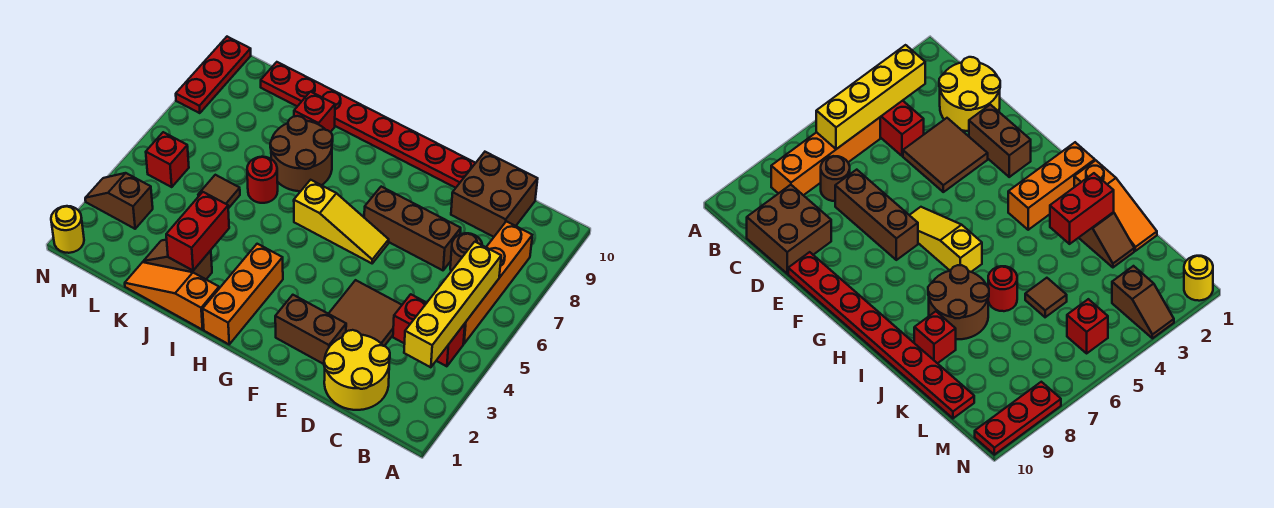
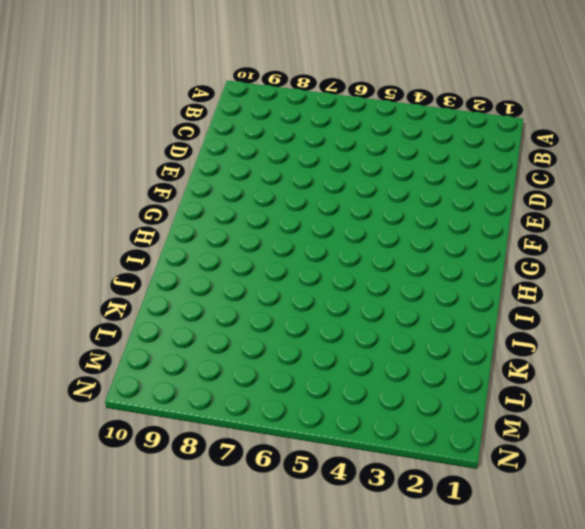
none -> red brick B4:C4 level 1
none -> orange brick B5:B8 level 1
none -> yellow round brick C1:D2 level 1

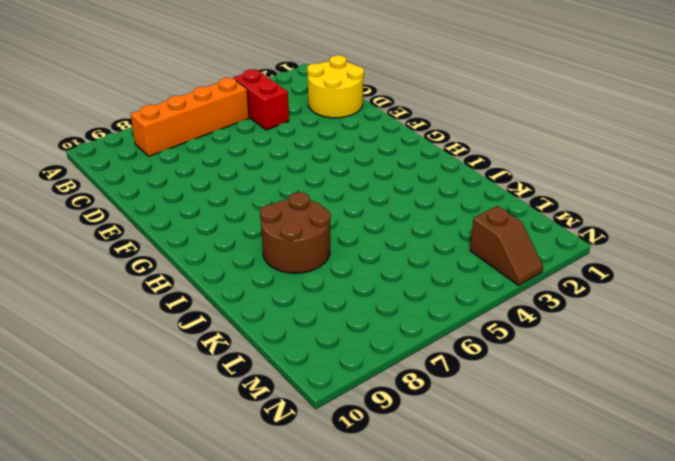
none -> brown round brick C7 level 1
none -> brown brick C9:D10 level 1
none -> brown tile D3:E4 level 1

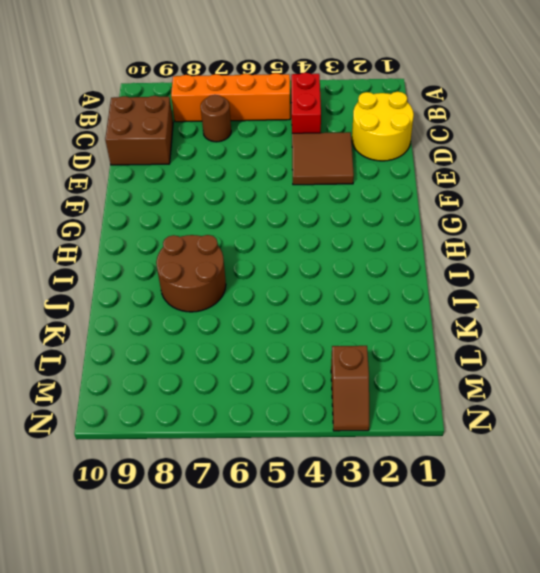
none -> brown brick D7:F7 level 1
none -> brown brick E2:F2 level 1
none -> red plate E10:L10 level 1

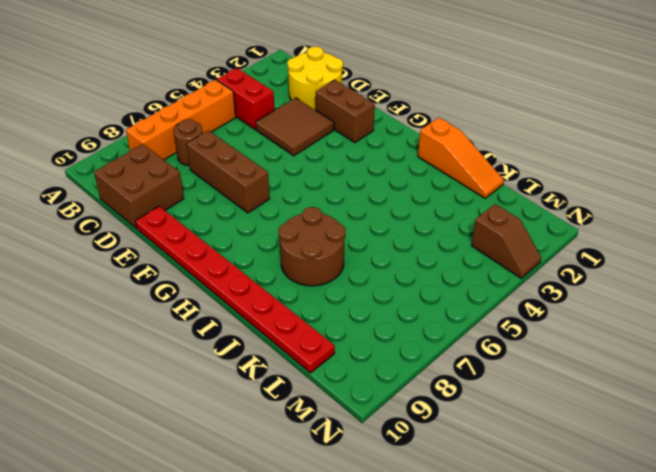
none -> yellow slope F6:H6 level 1 top H
none -> orange brick H1:H3 level 1
none -> brown slope J2:K2 level 1 top J

